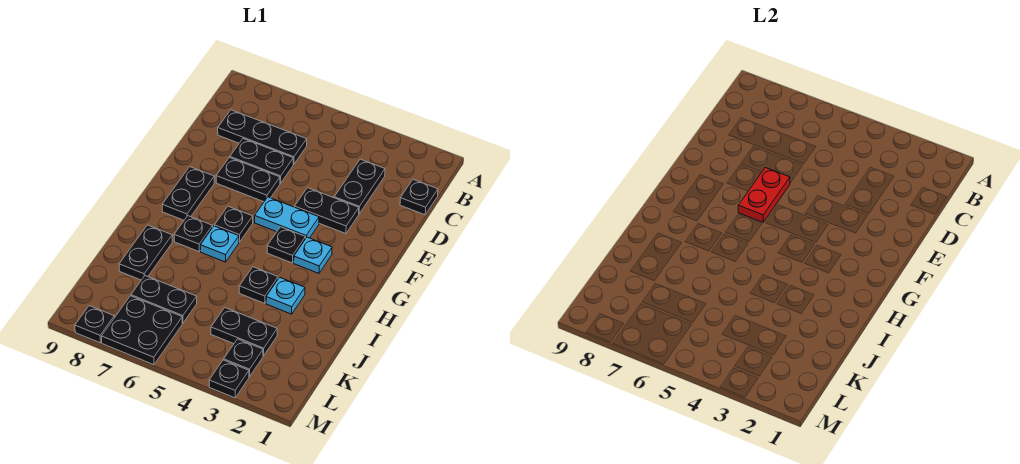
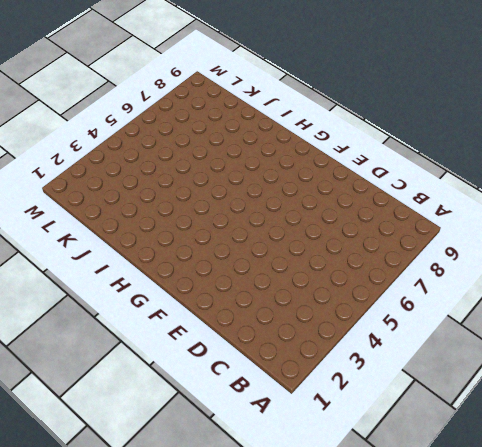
none -> black plate C1 level 1
none -> black plate C3:D3 level 1
none -> black plate C6:C8 level 1

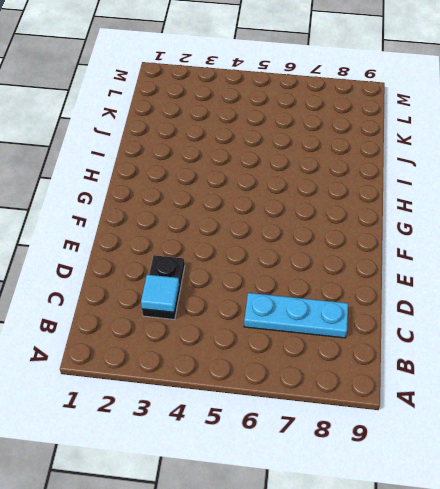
cyan tile C3 level 2 -> none
cyan plate C6:C8 level 1 -> black plate C6:C8 level 1
none -> black plate C1 level 1
none -> black plate D6:D7 level 1
none -> black plate E3:E4 level 1

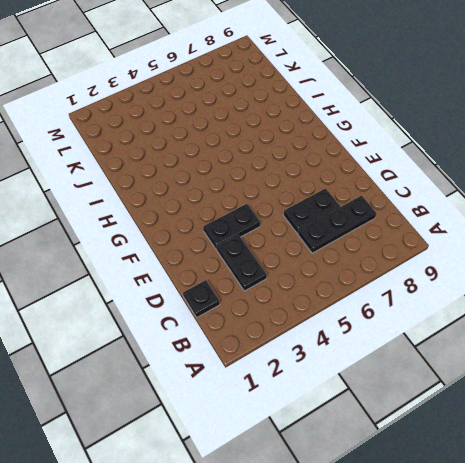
none -> black plate E6:E7 level 1
none -> cyan plate F4:F5 level 1
none -> black plate F8:G8 level 1

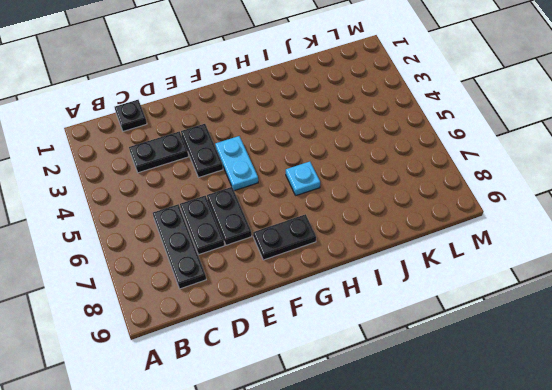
none -> cyan plate G3 level 1
none -> black plate G4 level 1
none -> black plate G6 level 1

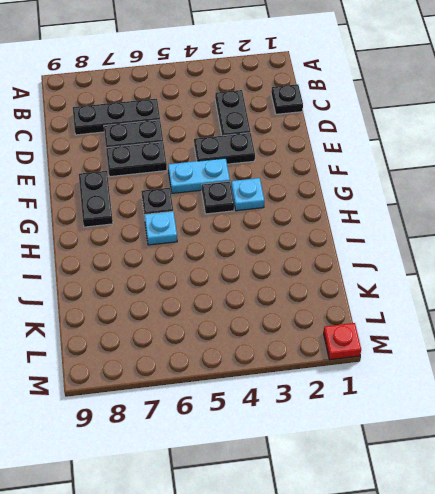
red plate M1 level 1 -> none
none -> black plate H7 level 1
none -> cyan plate I3 level 1
none -> black plate I4 level 1

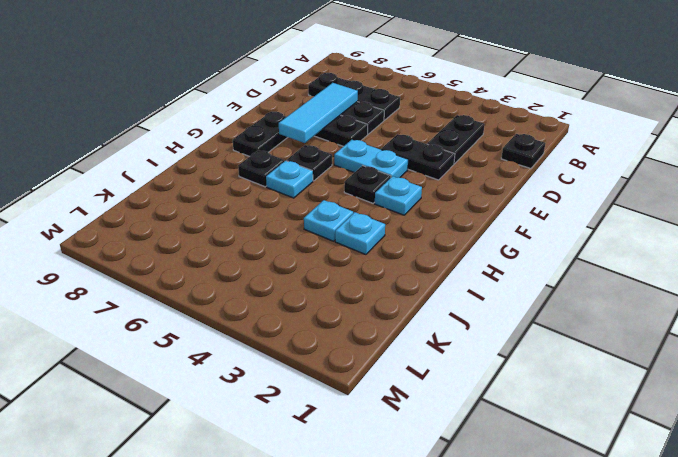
cyan tile D7:F7 level 2 -> none
cyan plate I4 level 1 -> black plate I4 level 1
none -> black plate I8:J8 level 1
none -> black plate K3:K4 level 1
none -> black plate K6:K7 level 1

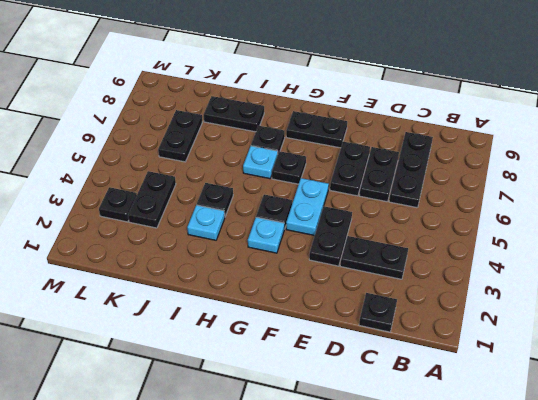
none -> black plate L6:M7 level 1
none -> black plate M3 level 1
none -> black plate M8 level 1

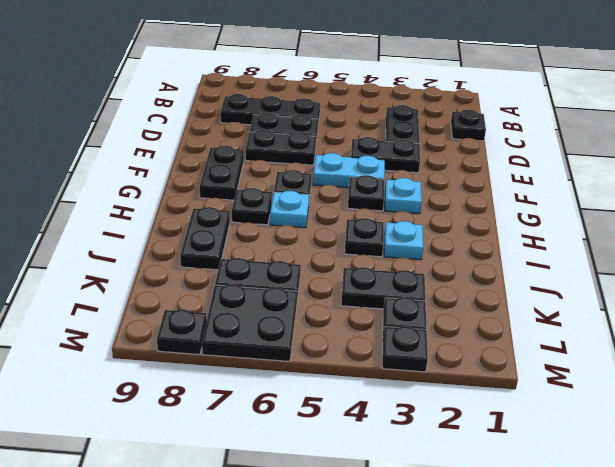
none -> red plate E6:F6 level 2

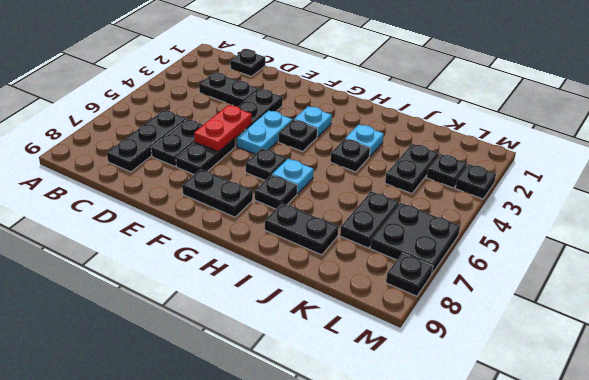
red plate E5:E6 level 2 -> red plate E6:F6 level 2

